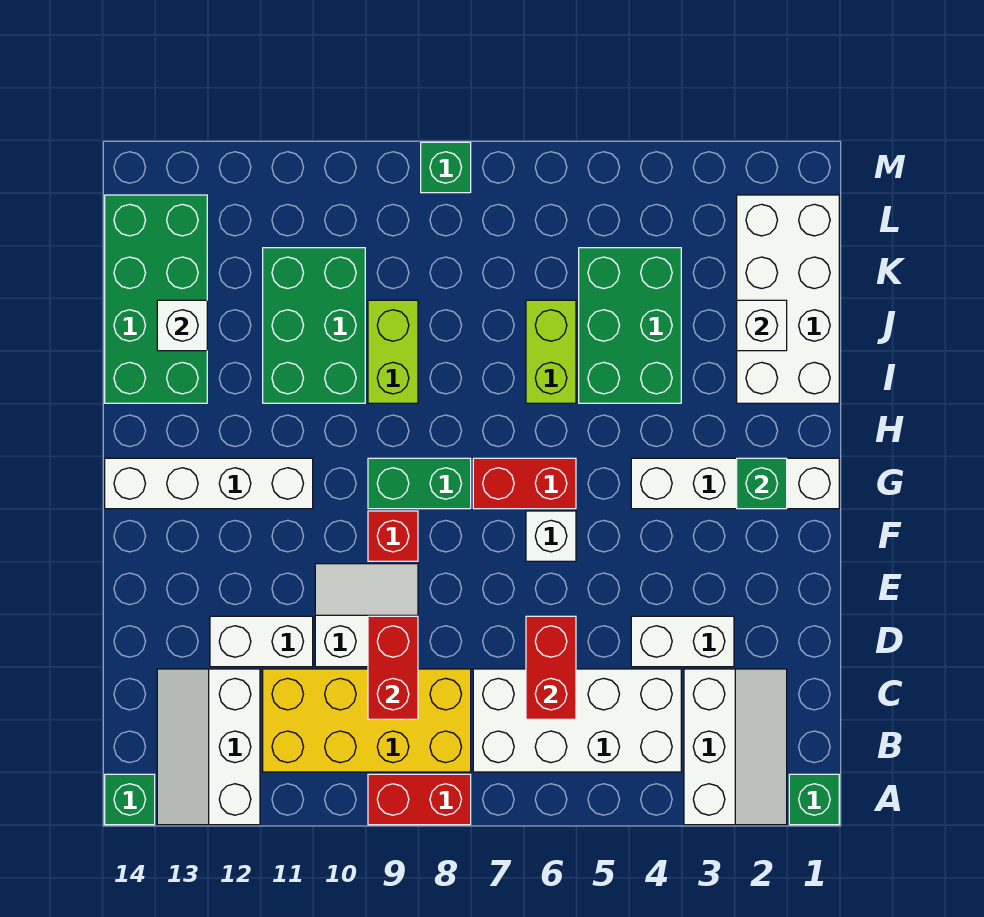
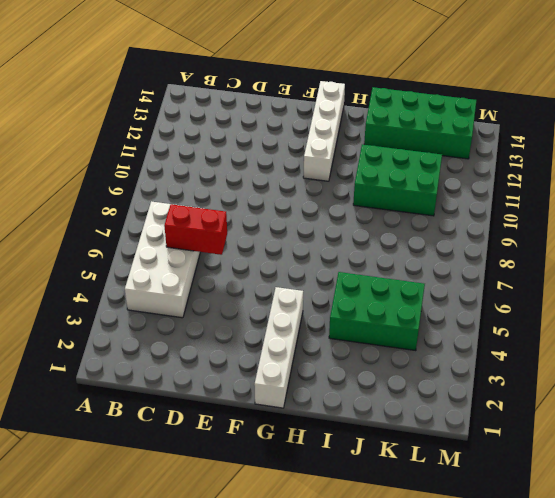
none -> green brick A1 level 1
none -> white slope A2:C3 level 1 top 3
none -> red brick A8:A9 level 1

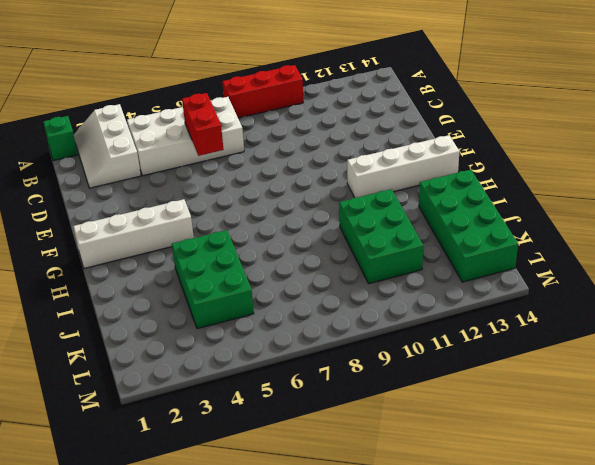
red brick A8:A10 level 1 -> red brick A8:A9 level 1
none -> white slope A12:C13 level 1 top 12
none -> green brick A14 level 1
none -> yellow brick B8:C11 level 1

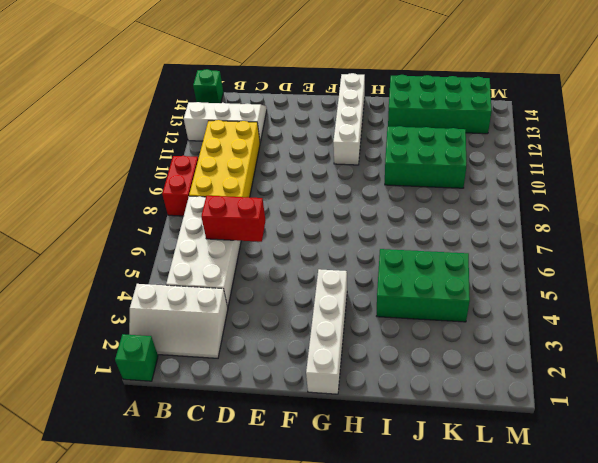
none -> white brick D3:D4 level 1
none -> white slope D9:E10 level 1 top D
none -> white brick D11:D12 level 1

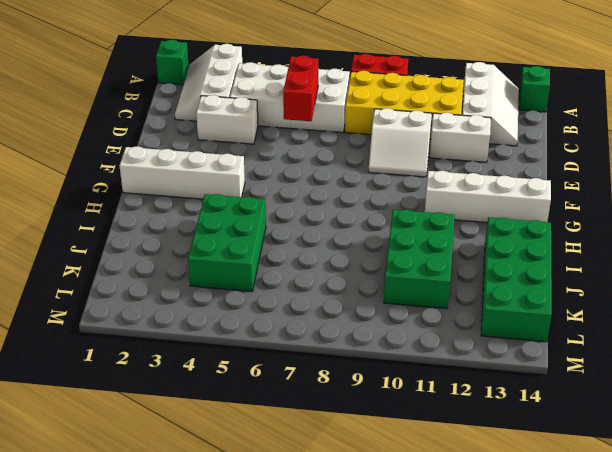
none -> white brick F6 level 1
none -> red brick F9 level 1
none -> red brick G6:G7 level 1

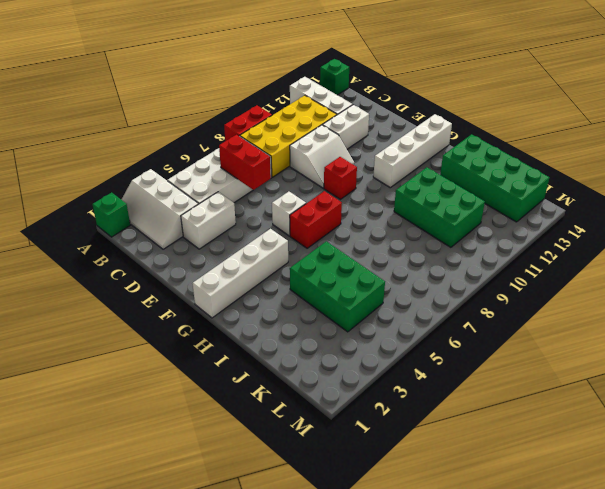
none -> green brick G8:G9 level 1
none -> white brick I1:L2 level 1
none -> lime brick I6:J6 level 1

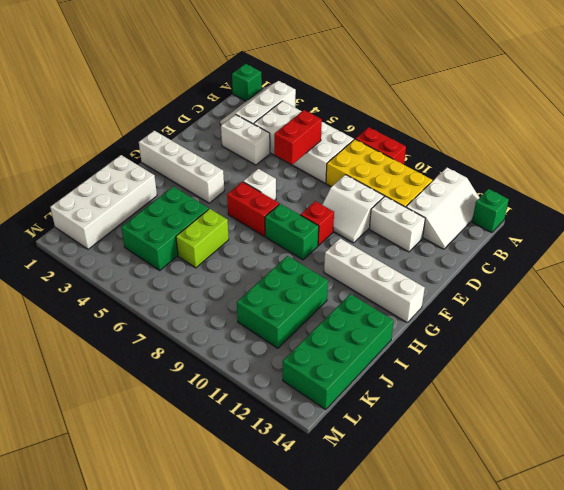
none -> lime brick I9:J9 level 1
none -> green brick M8 level 1
none -> red brick C9:D9 level 2

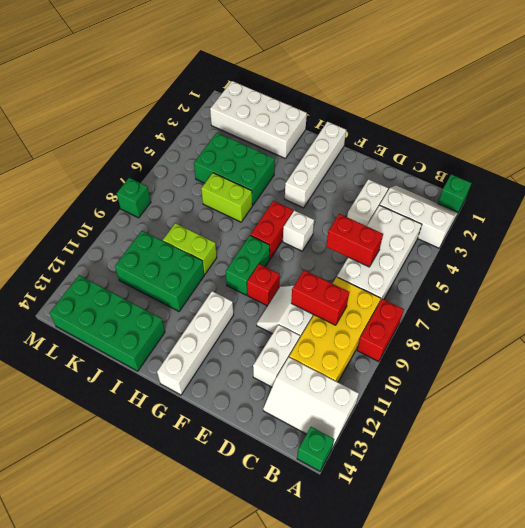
none -> green brick G2 level 2
none -> white brick J2 level 2
none -> white brick J13 level 2

